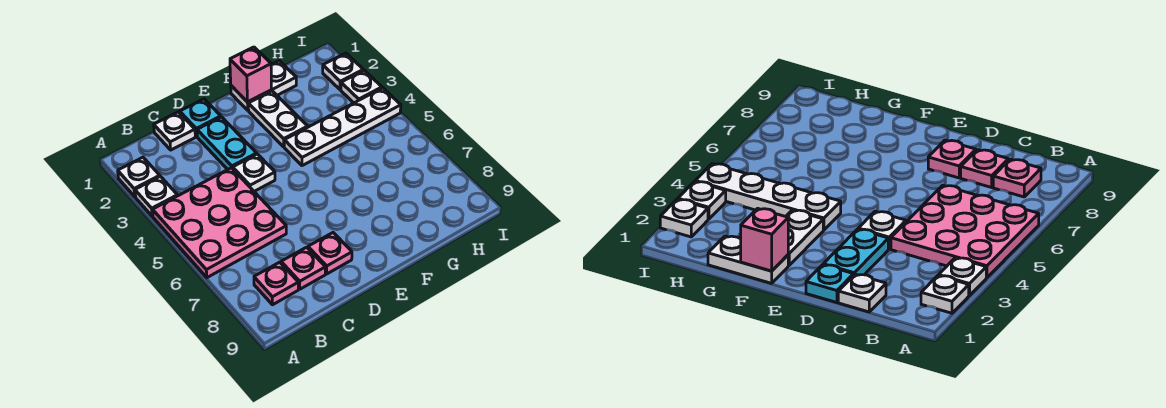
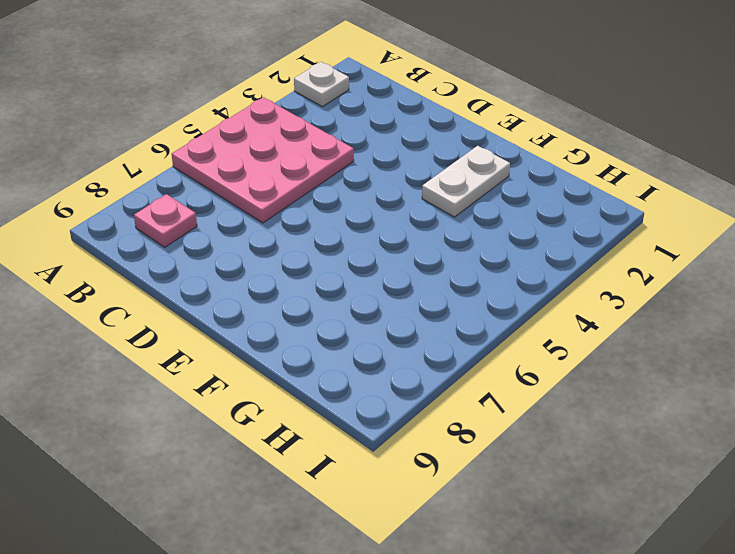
none -> white plate A3 level 1
none -> white plate C1 level 1
none -> pink plate C8 level 1

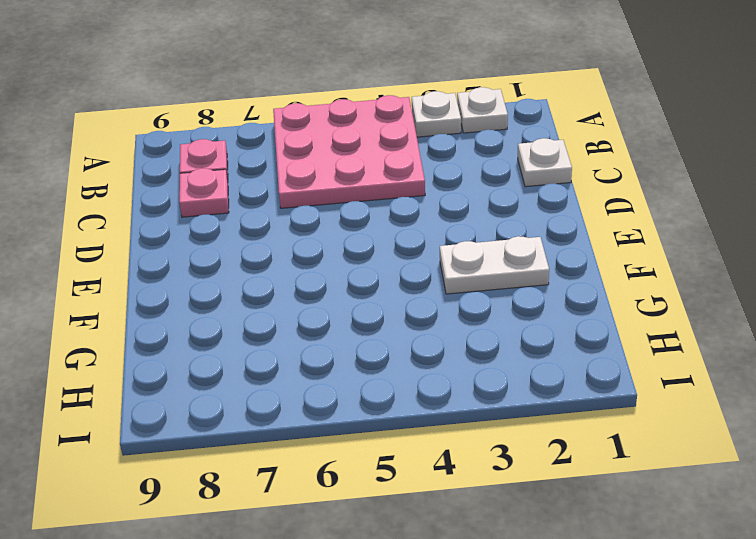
none -> cyan plate D1 level 1
none -> cyan plate D2:D3 level 1
none -> white plate D4 level 1

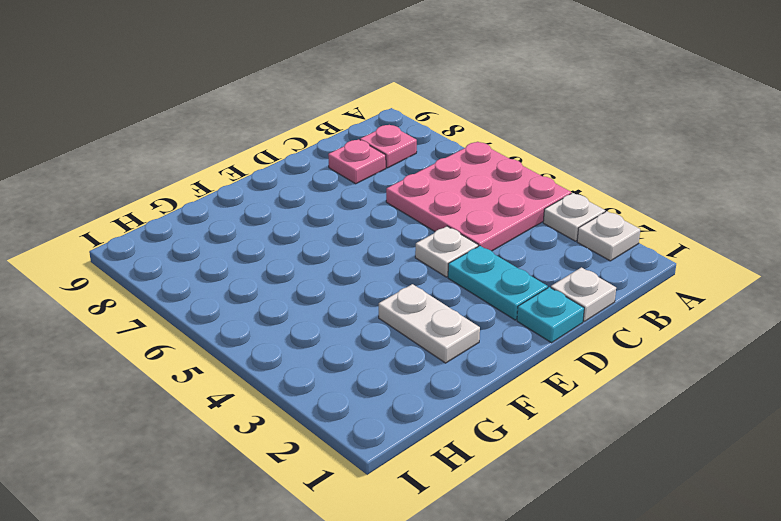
none -> pink plate D8 level 1
none -> white plate F1:G1 level 1
none -> white plate F4:I4 level 1

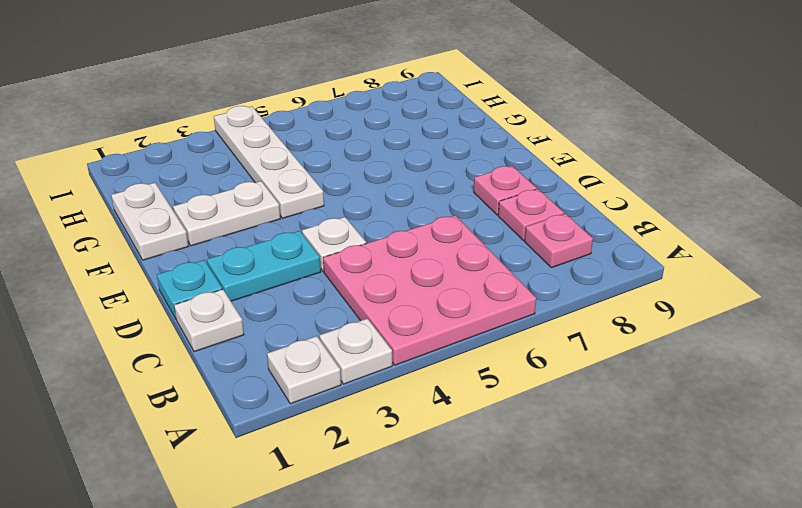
none -> white plate I2 level 1
none -> white plate I3 level 1
none -> pink brick F1 level 2

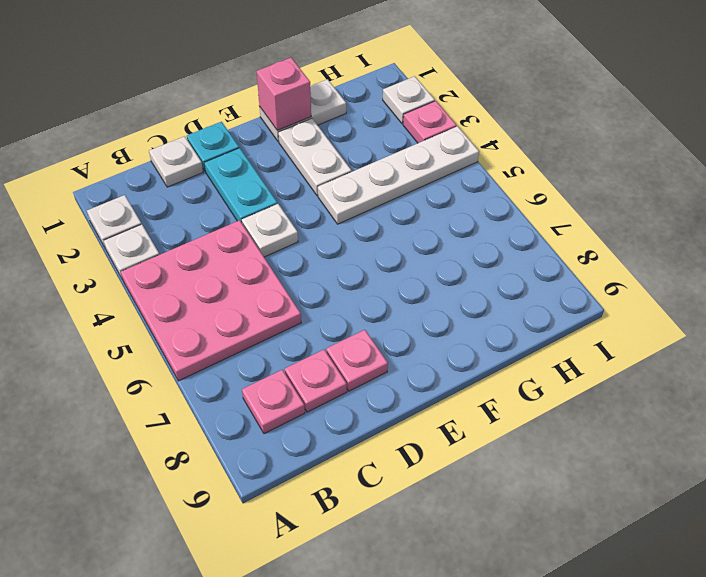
pink plate I3 level 1 -> white plate I3 level 1

